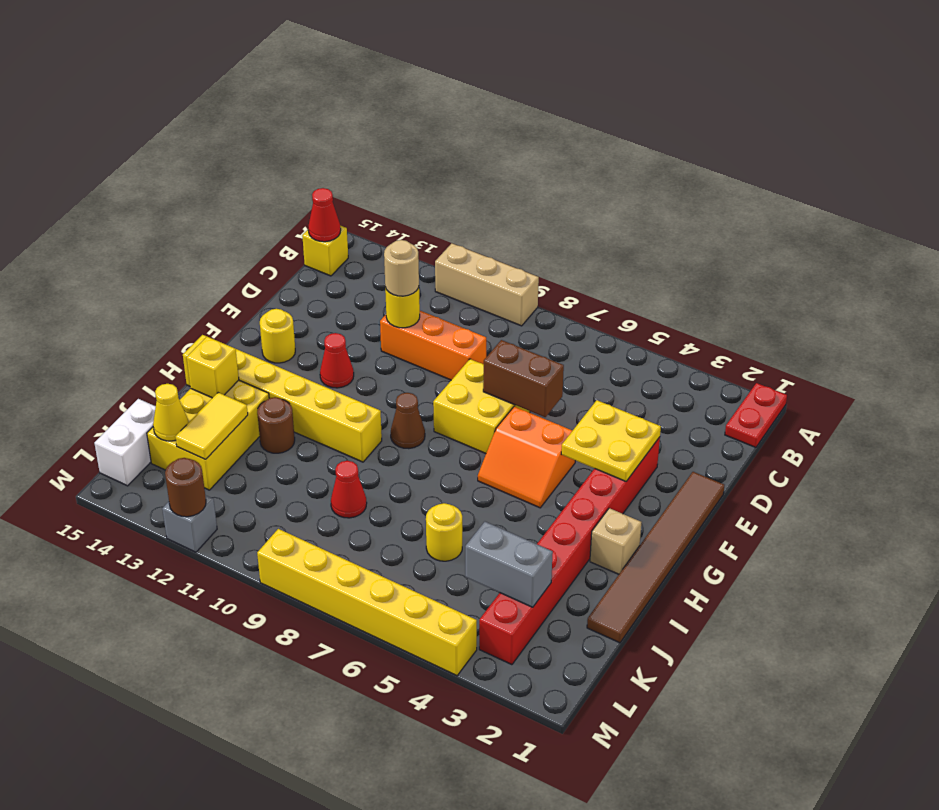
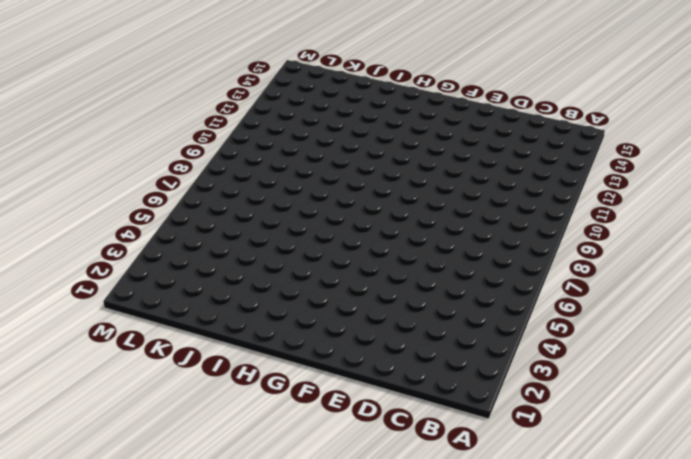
none -> red plate A1:B1 level 1
none -> tan brick A9:A11 level 1
none -> yellow brick B15 level 1
none -> orange brick D9:D11 level 1

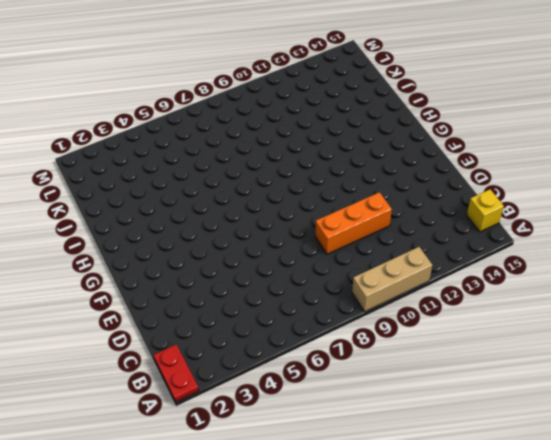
none -> brown tile E1:J1 level 1
none -> red brick E3:L3 level 1
none -> yellow brick E7:F8 level 1
none -> orange slope F5:G6 level 1 top F

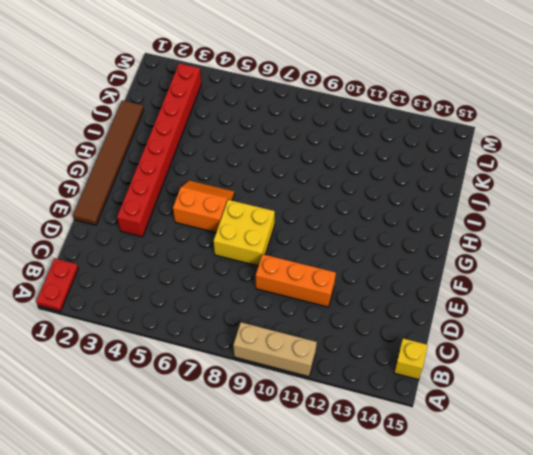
none -> red cone F12 level 1
none -> yellow round brick F14 level 1
none -> brown cone G9 level 1
none -> tan brick H2 level 1

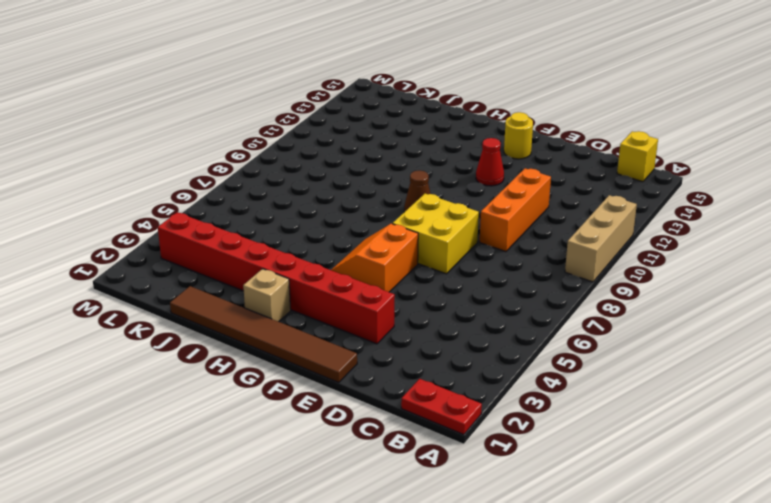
none -> yellow brick H10:H15 level 1
none -> brown round brick I12 level 1
none -> yellow brick I13:K14 level 1
none -> yellow round brick J6 level 1

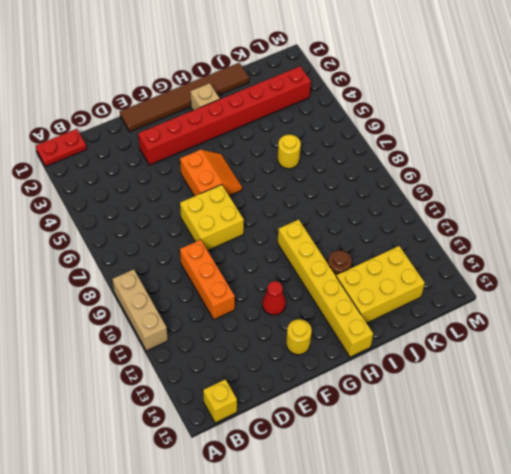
none -> brown cone G9 level 1
none -> red cone J9 level 1
none -> white brick K15:L15 level 1
none -> yellow brick M4:M9 level 1

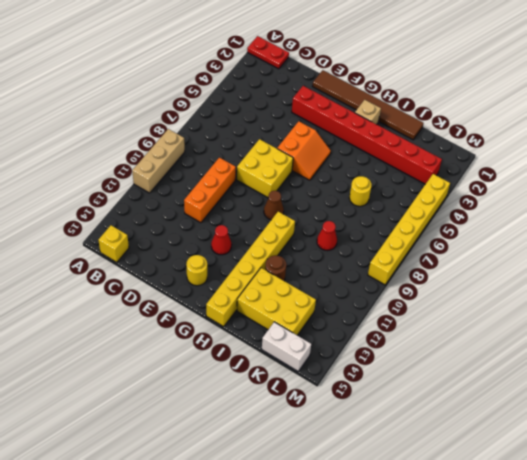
none -> grey brick M12 level 1
none -> red cone B15 level 2
none -> yellow round brick D11 level 2
none -> yellow plate E3:F4 level 2

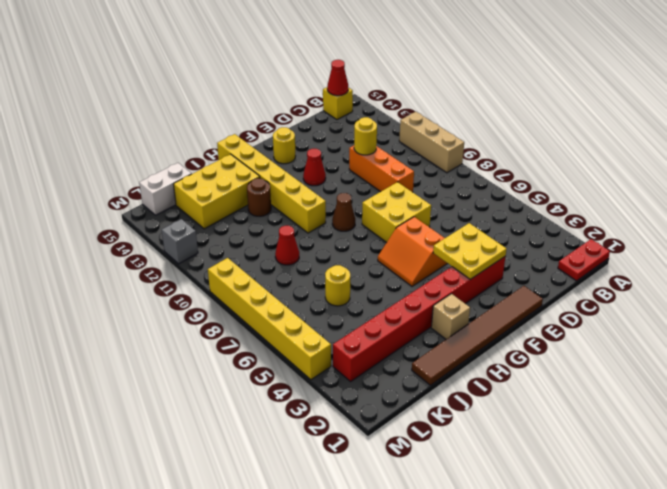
none -> brown brick E6:E7 level 2
none -> yellow brick I14 level 2
none -> yellow tile J13:K13 level 2
none -> grey brick K3:K4 level 2

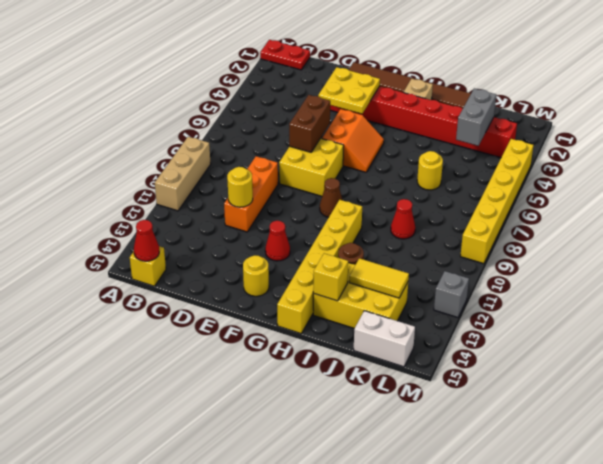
none -> yellow cone K14 level 2
none -> brown round brick M12 level 2
none -> tan round brick D11 level 3

